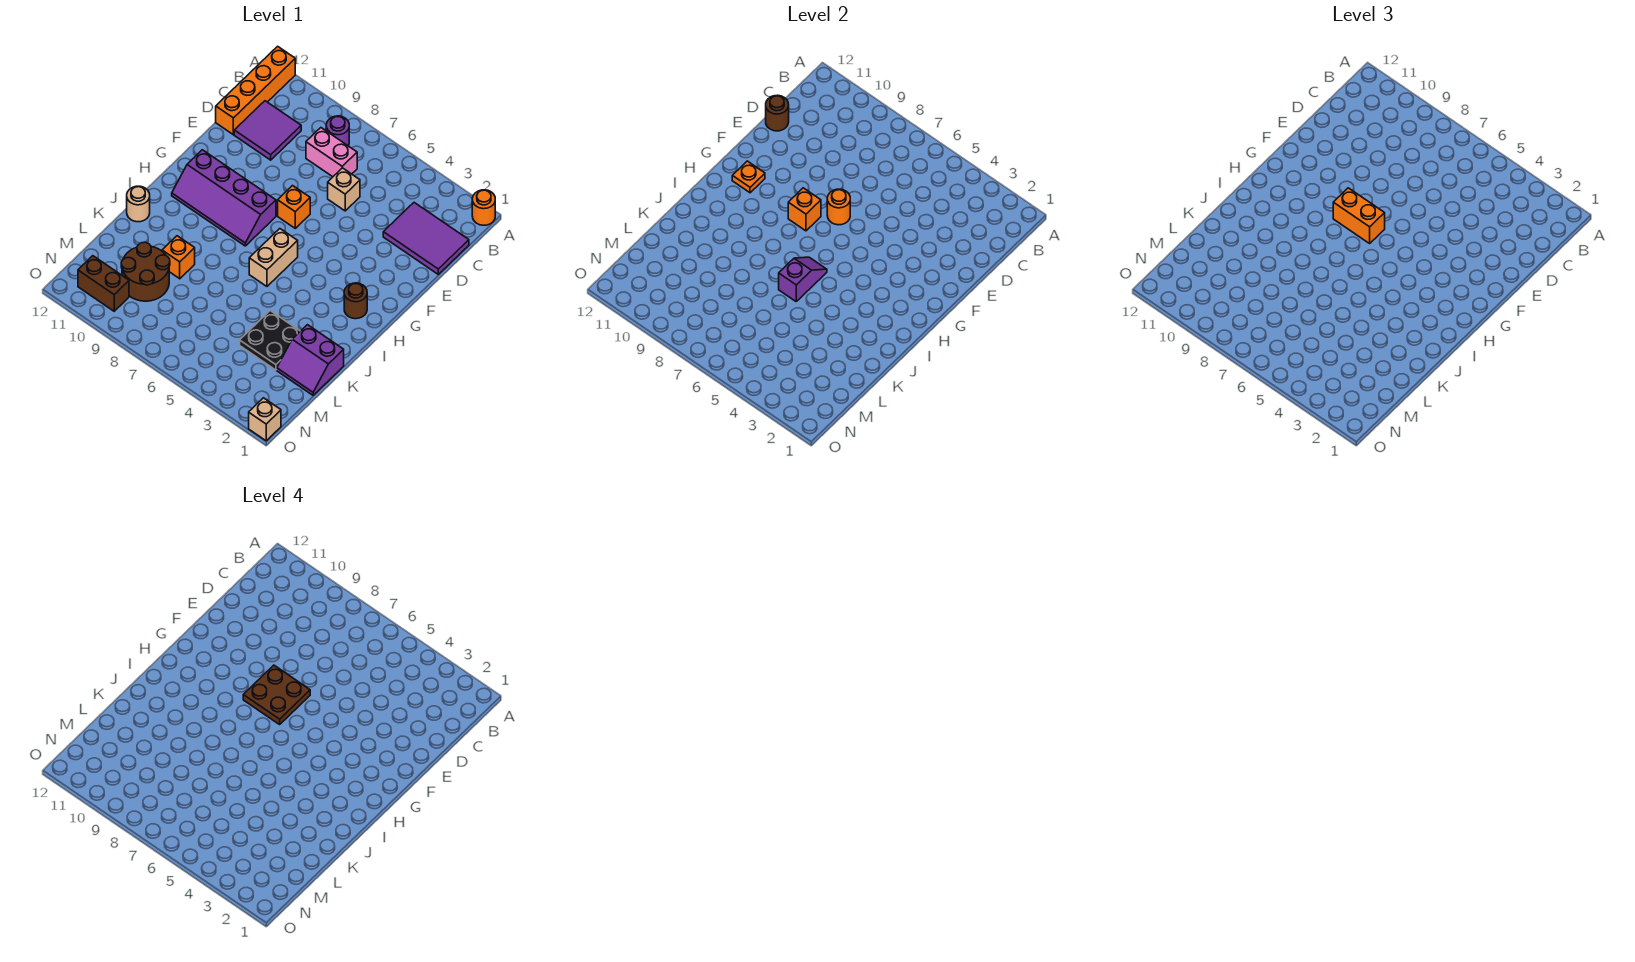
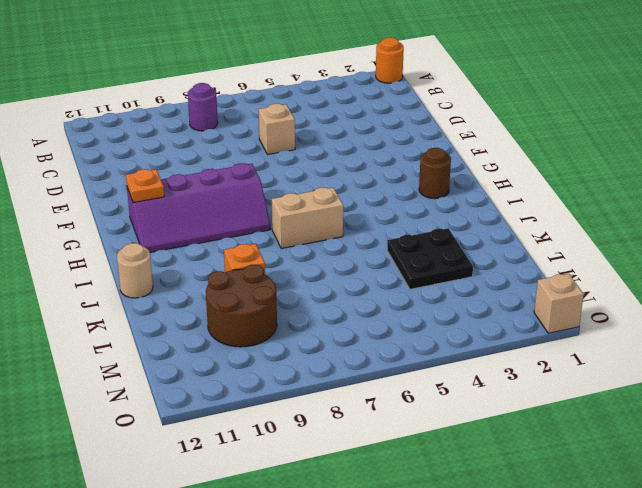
tan brick I6:I7 level 1 -> tan brick H6:I6 level 1
none -> orange brick A12:D12 level 1
none -> purple tile C1:D3 level 1
none -> pink brick C7:C8 level 1

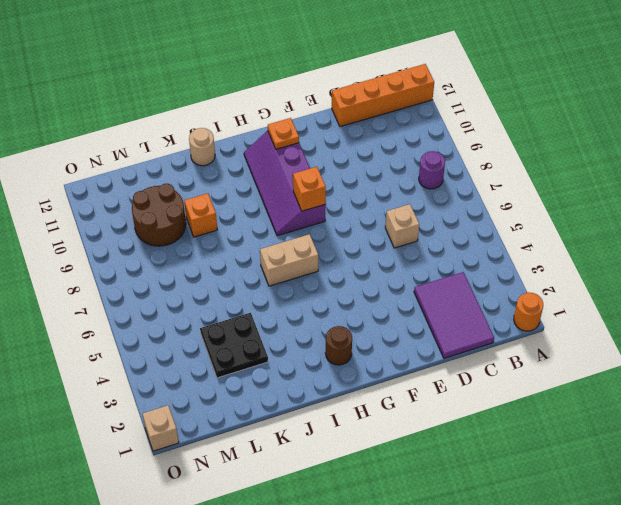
none -> pink brick C7:C8 level 1
none -> purple tile C10:D11 level 1
none -> orange brick F7 level 1

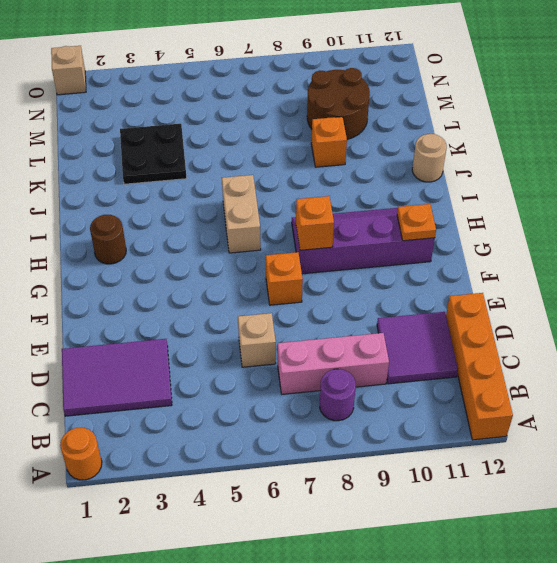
pink brick C7:C9 level 1 -> pink brick C7:C8 level 1
none -> purple slope K1:L2 level 1 top K
none -> brown brick N10:N11 level 1
none -> brown round brick D12 level 2

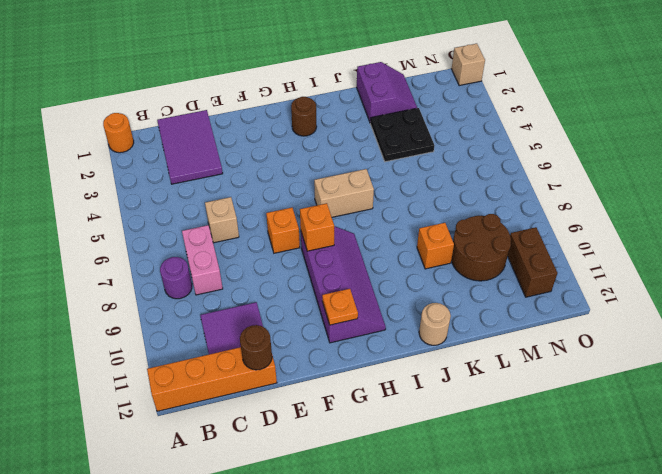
none -> orange round brick F7 level 2
none -> purple slope I6:J6 level 2 top J
none -> orange brick G7:G8 level 3

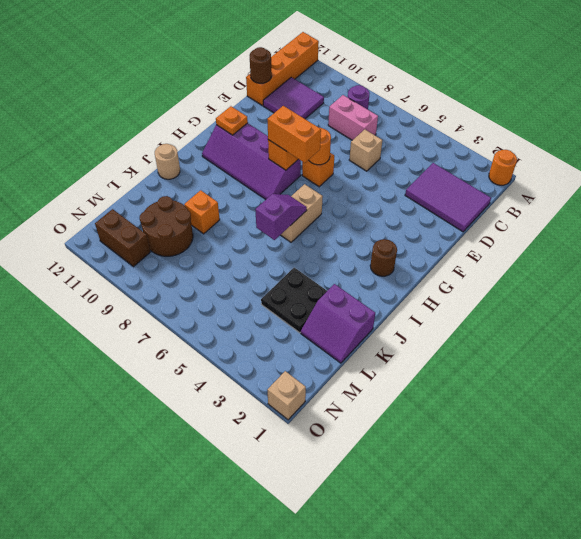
none -> brown plate F7:G8 level 4

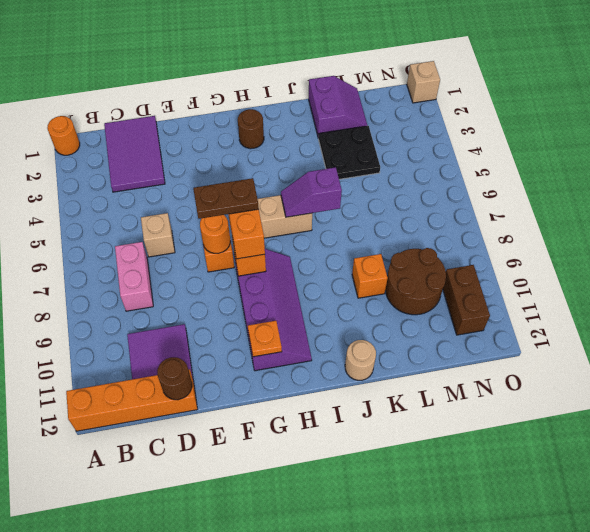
brown plate F7:G7 level 4 -> brown plate F7:G8 level 4
none -> purple round brick B8 level 1

